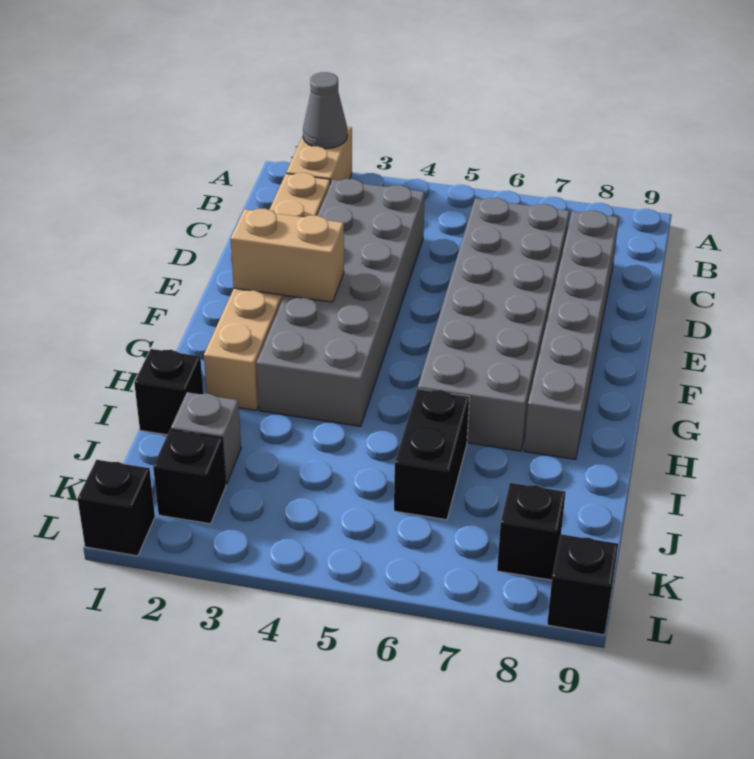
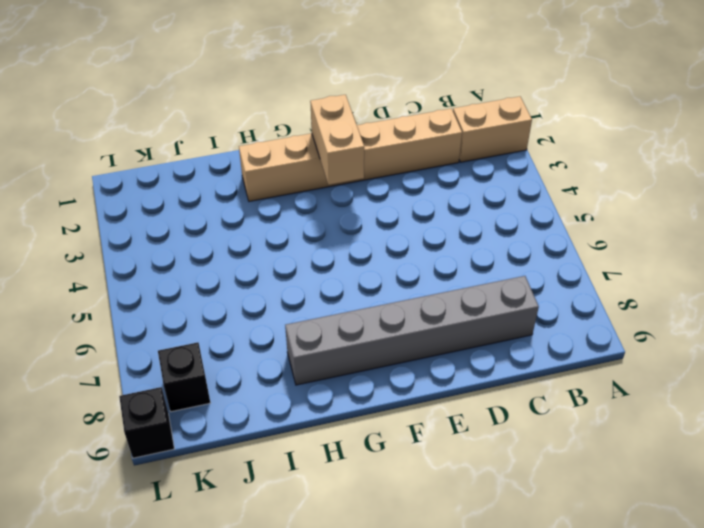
none -> grey brick C3:H4 level 1
none -> grey brick C6:H7 level 1
none -> black brick I1 level 1

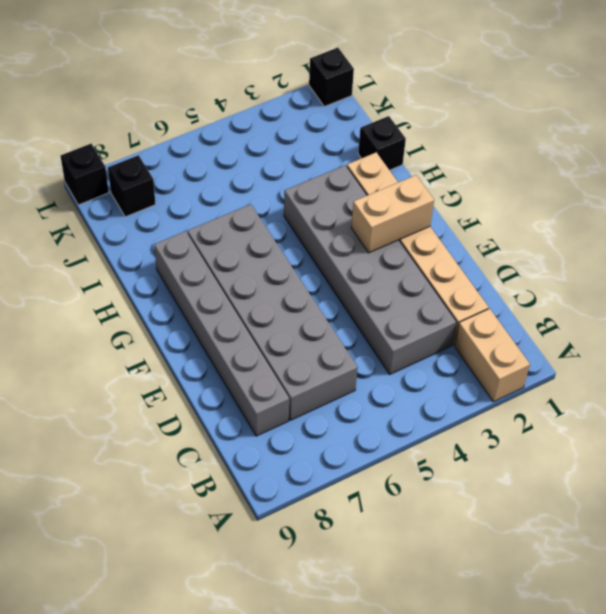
none -> black brick I6:J6 level 1
none -> grey brick J2 level 1
none -> black brick K2 level 1

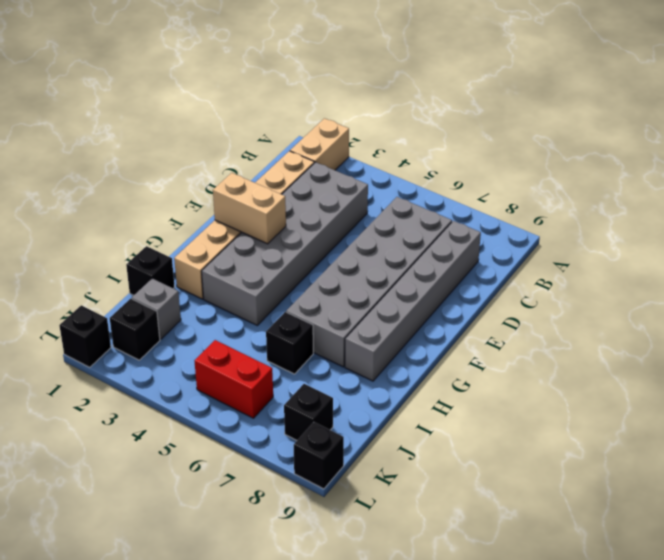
black brick I6 level 1 -> black brick I6:J6 level 1
red brick K5:K6 level 1 -> none
none -> grey cone A2 level 2

